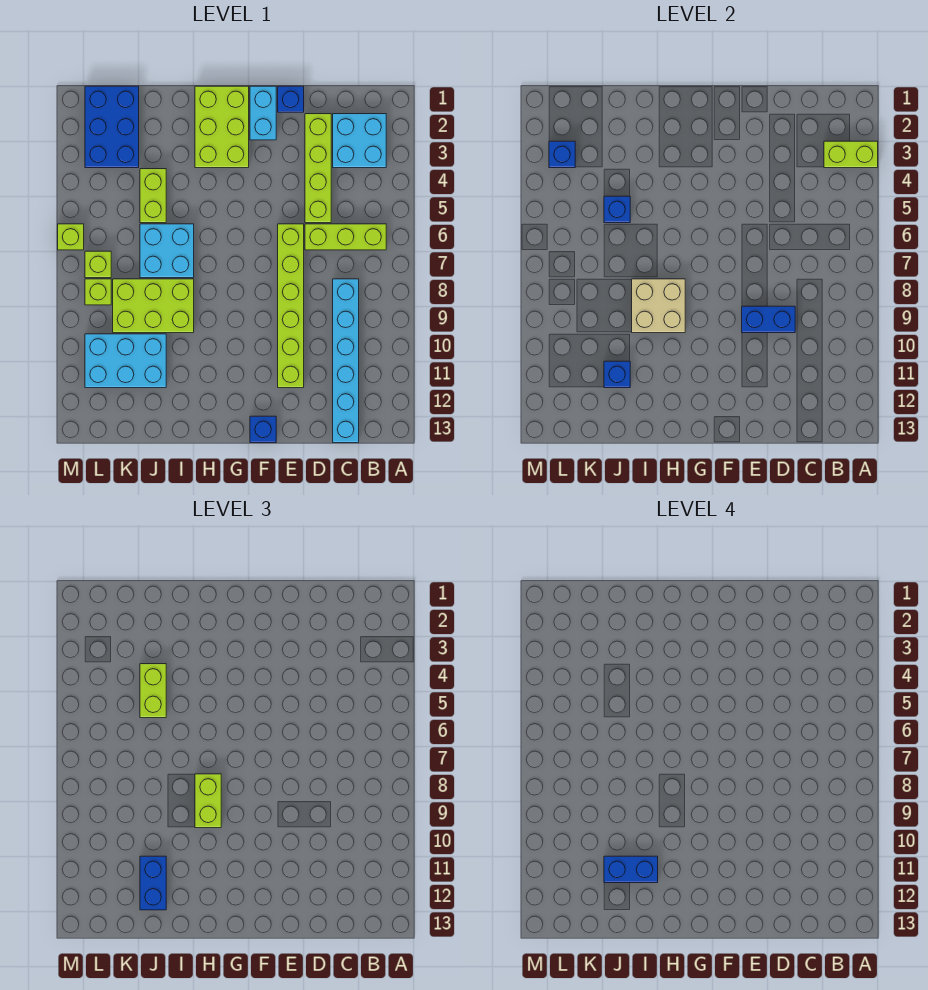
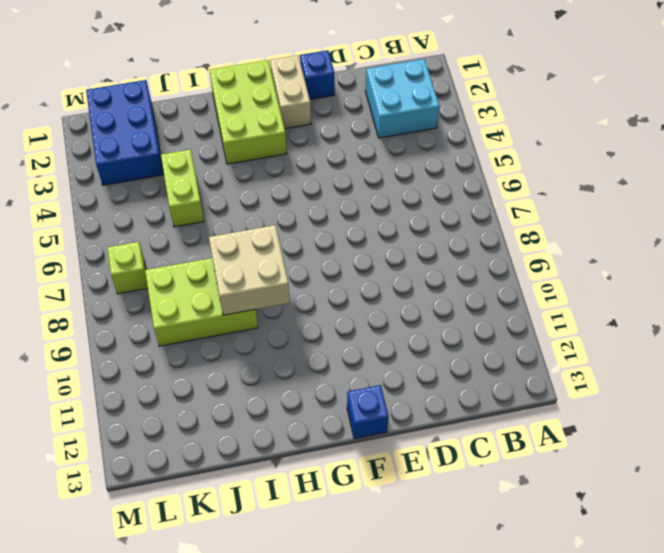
tan brick F1:F2 level 1 -> cyan brick F1:F2 level 1
none -> lime brick B6:D6 level 1
none -> cyan brick C8:C13 level 1
none -> lime brick D2:D5 level 1

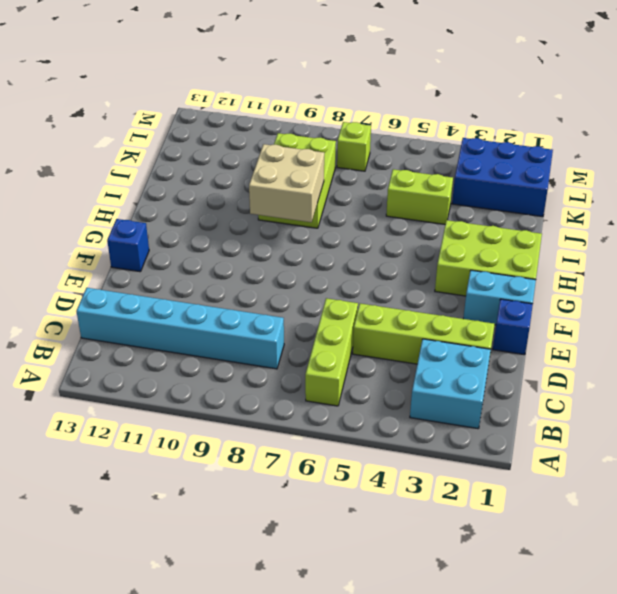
none -> lime brick E6:E11 level 1
none -> cyan brick I6:J7 level 1
none -> cyan brick J10:L11 level 1

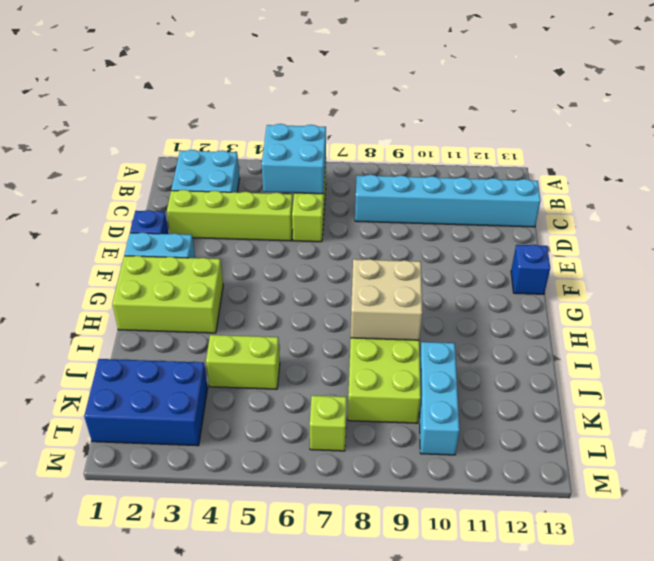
cyan brick B5:C6 level 2 -> cyan brick I6:J7 level 1
cyan brick J10:L10 level 1 -> cyan brick J10:L11 level 1
none -> lime brick E6:E11 level 1
none -> lime brick L8 level 1
none -> lime brick M6 level 1

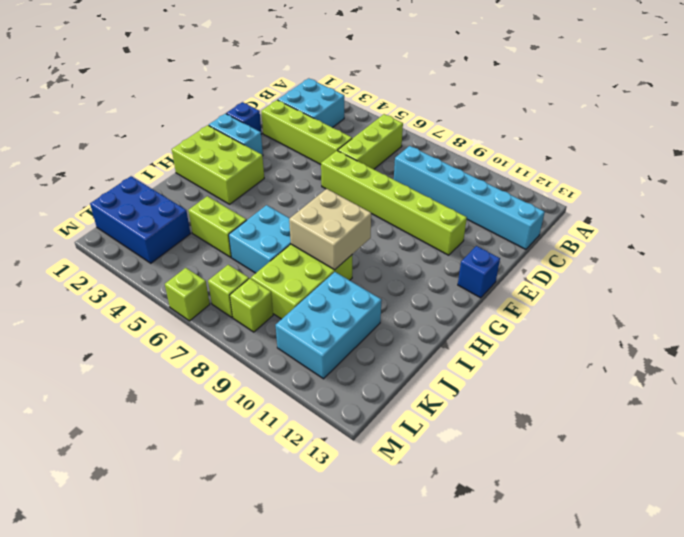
none -> lime brick A3:B3 level 2
none -> blue brick D9:E9 level 2
none -> blue brick J5 level 2

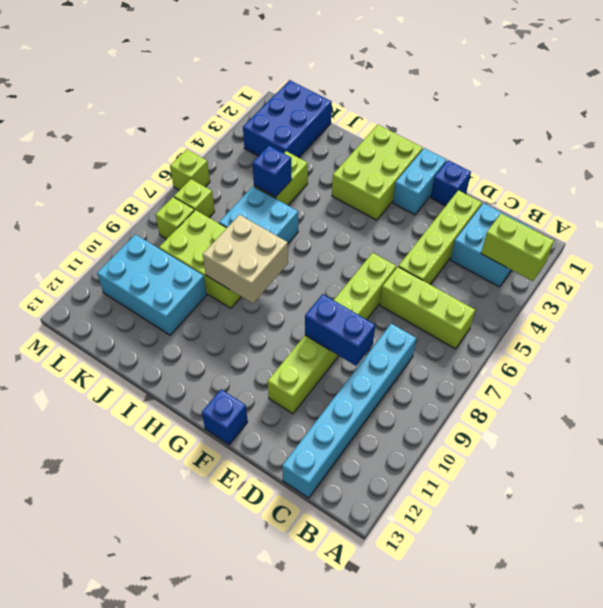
none -> blue brick J11 level 2
none -> blue brick L3 level 2
none -> lime brick H8:H9 level 3

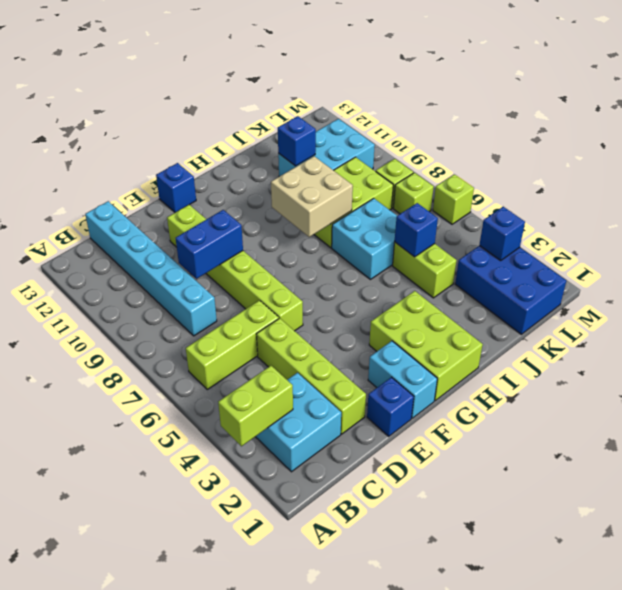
none -> lime brick H8:H9 level 3
none -> lime brick J4:J5 level 3
none -> blue brick J11:J12 level 3

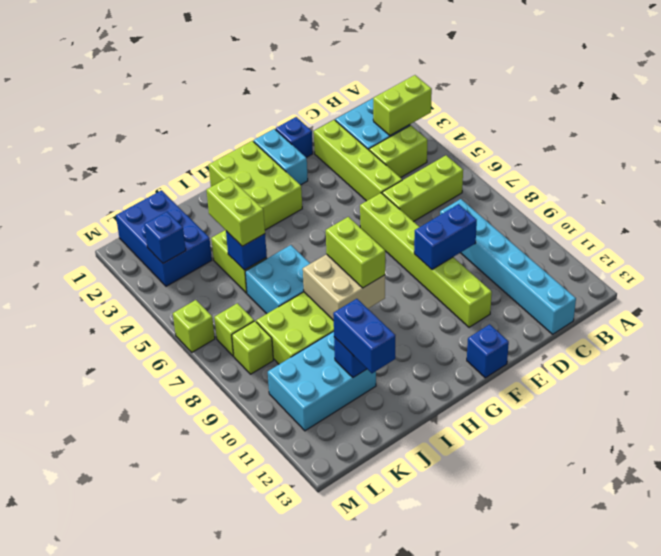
lime brick B4:C4 level 1 -> none
none -> blue brick I11:J11 level 4

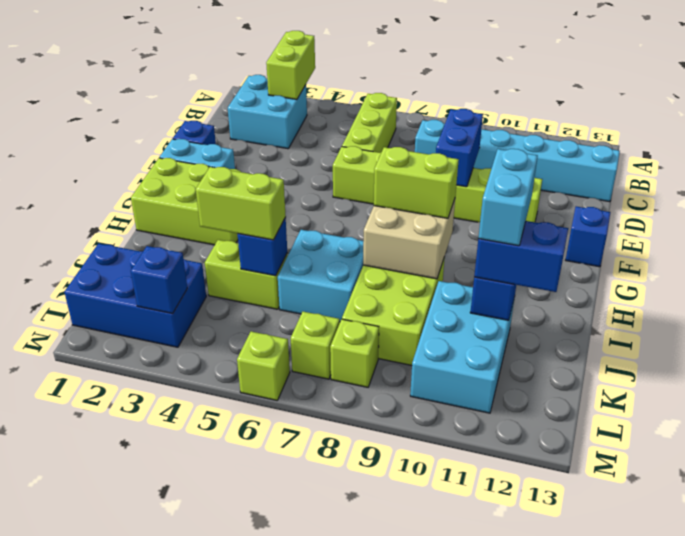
cyan brick I11:J11 level 4 -> blue brick I11:J11 level 4
none -> lime brick D2:D5 level 1

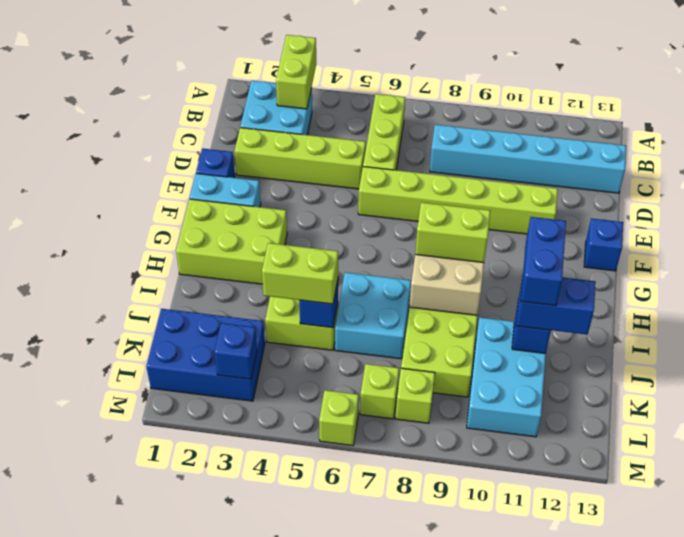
none -> blue brick D9:E9 level 2

